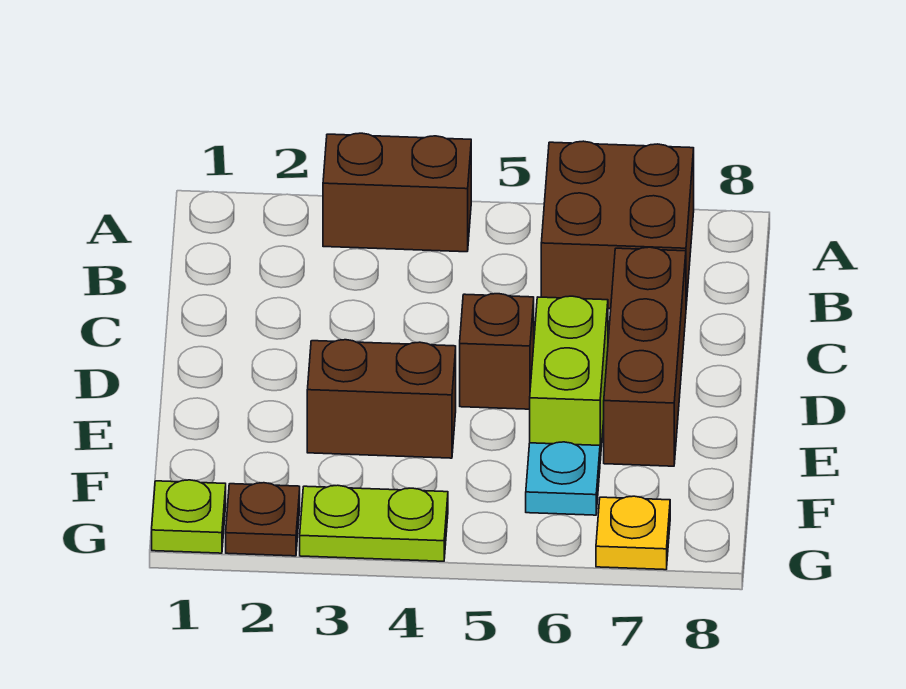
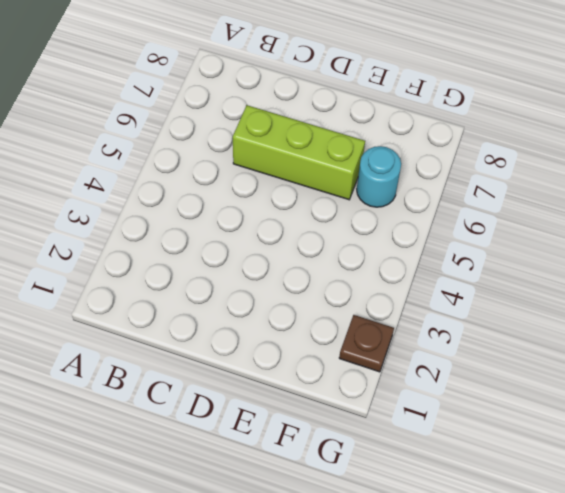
lime brick C6:E6 level 1 -> lime brick D6:E6 level 1
cyan round brick F6 level 1 -> cyan plate F6 level 1
none -> brown brick A3:A4 level 1
none -> brown brick A6:B7 level 1

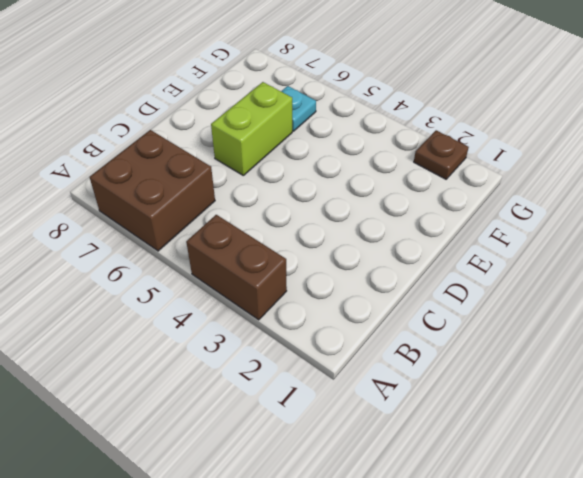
none -> brown brick C7:E7 level 1
none -> brown brick D5 level 1

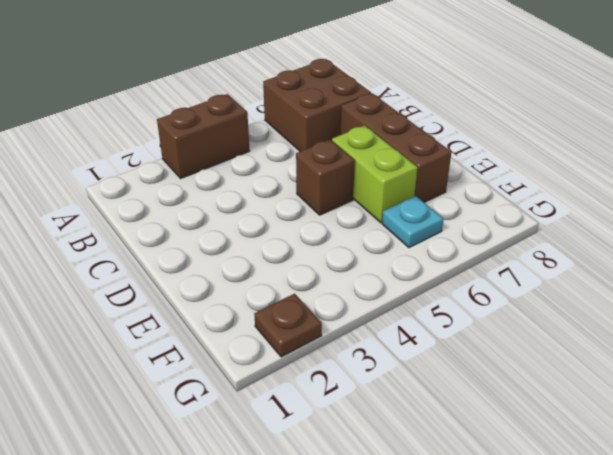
none -> brown brick E3:E4 level 1
none -> lime plate G1 level 1

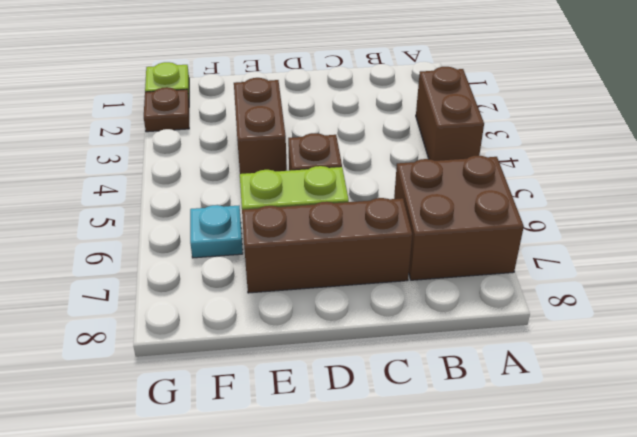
none -> lime plate G3:G4 level 1
none -> yellow plate G7 level 1

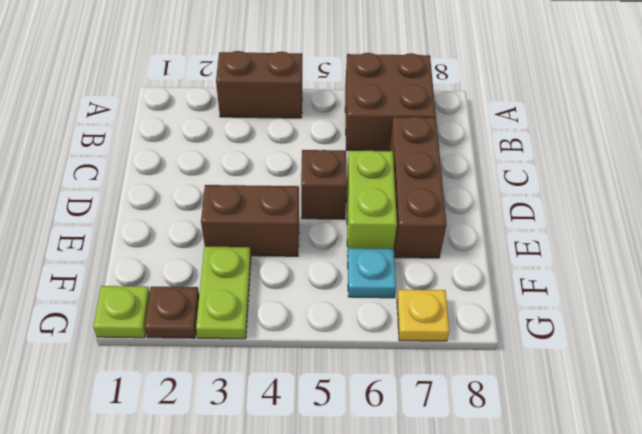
lime plate F3:G3 level 1 -> lime plate G3:G4 level 1

